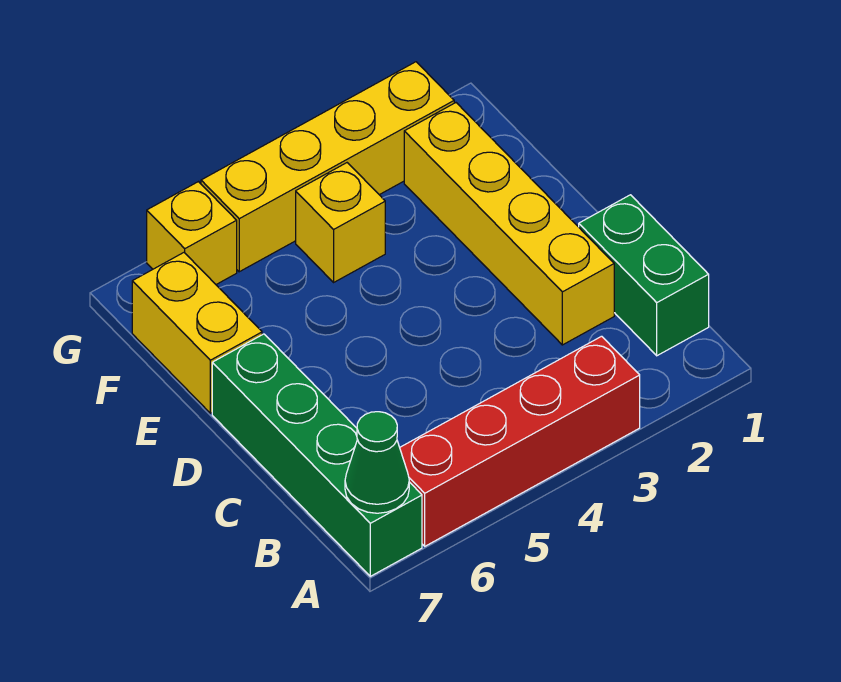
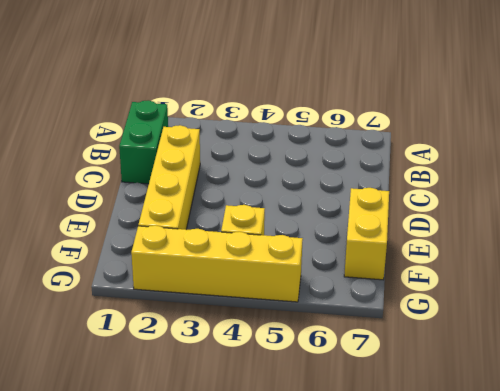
none -> red brick A3:A6 level 1
none -> green brick A7:D7 level 1

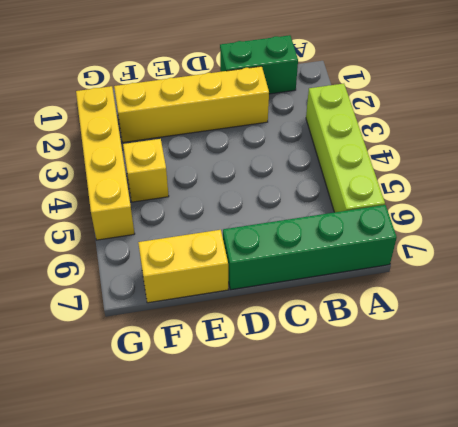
lime brick A3:A6 level 1 -> red brick A3:A6 level 1
none -> yellow brick G6 level 1
none -> green cone A7 level 2

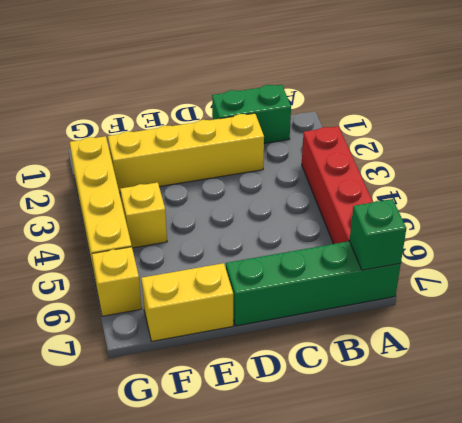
green brick A7 level 2 -> green cone A7 level 2

